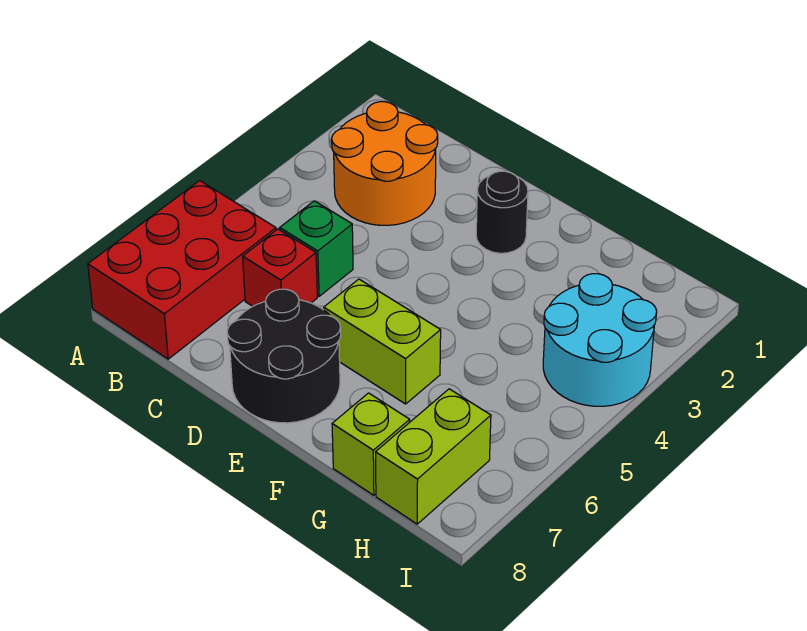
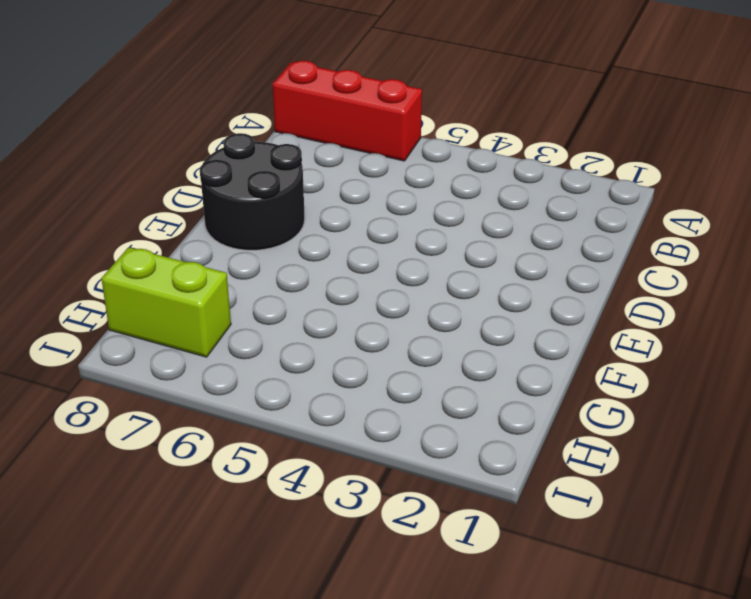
red brick A6:A8 level 1 -> red brick A6:B8 level 1
none -> orange round brick B2:C3 level 1
none -> green brick C5 level 1

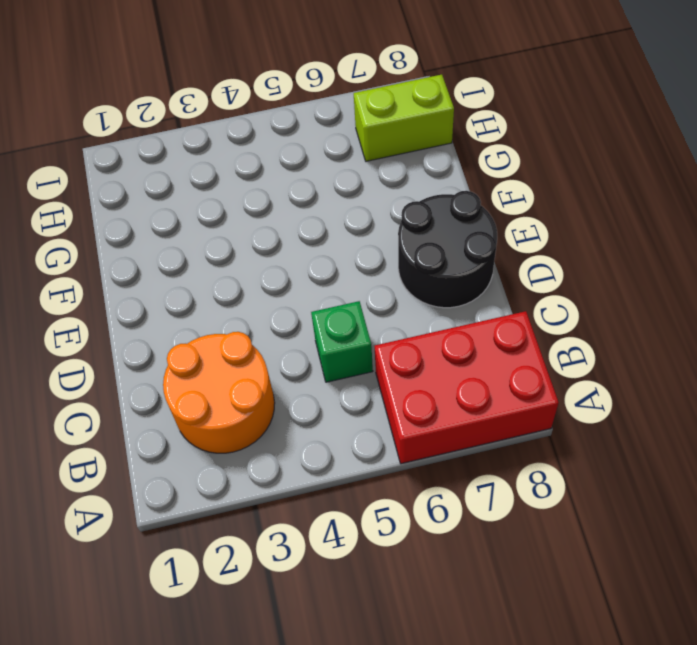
none -> red brick C6 level 1
none -> black round brick E2 level 1

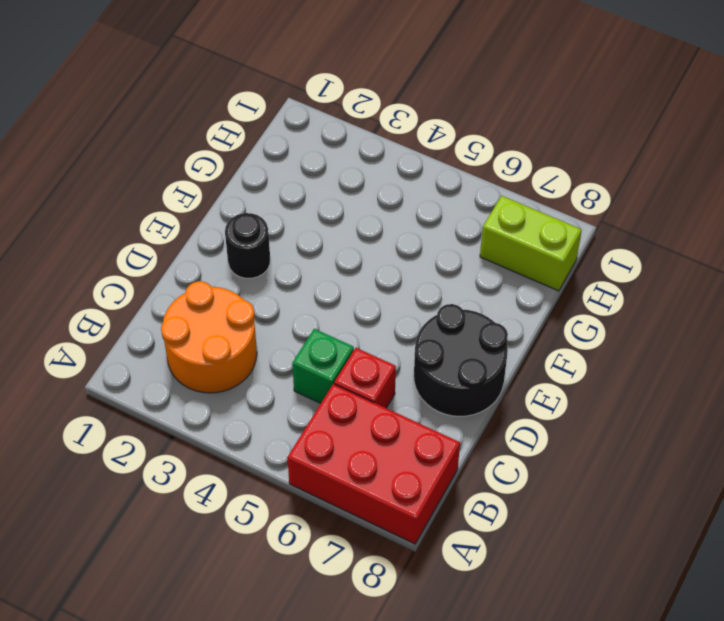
none -> lime brick E6:F6 level 1
none -> lime brick G8 level 1

